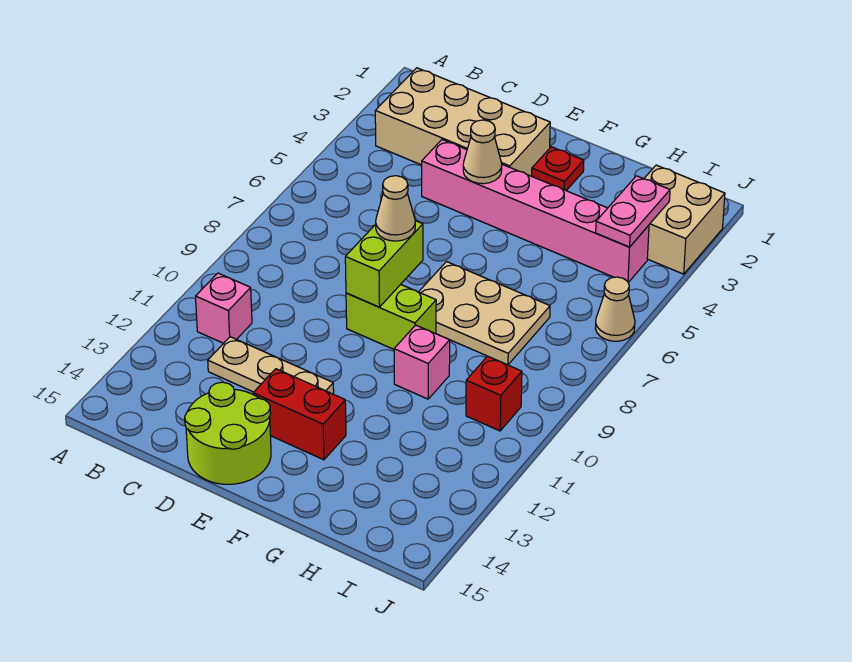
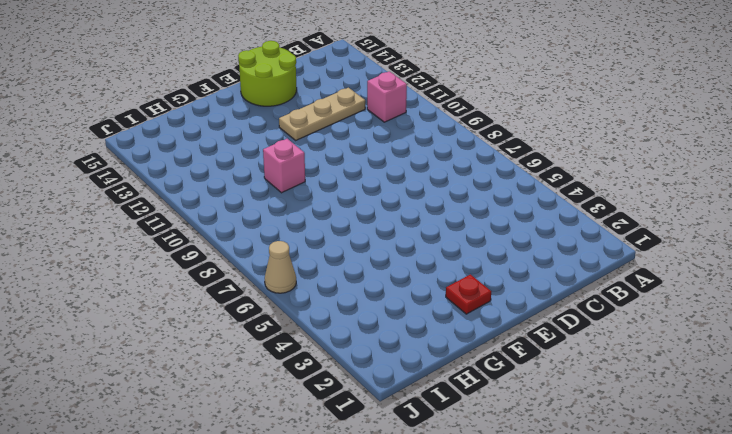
none -> tan brick B2:E3 level 1
none -> pink brick D4:I4 level 1
none -> lime brick E9:F9 level 1

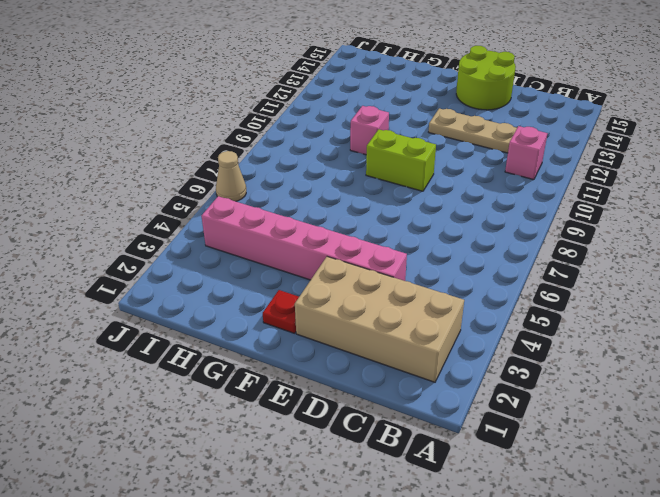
none -> red brick E13:F13 level 1
none -> tan plate F7:H8 level 1
none -> tan brick I2:J3 level 1

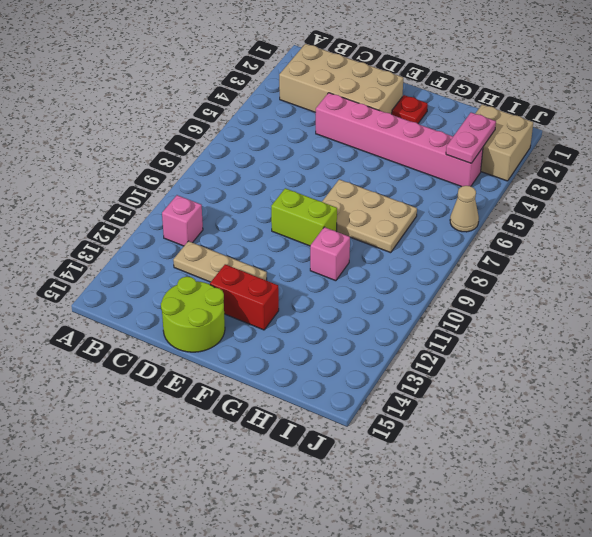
none -> red brick I10 level 1
none -> tan cone E4 level 2
none -> lime brick E8:E9 level 2

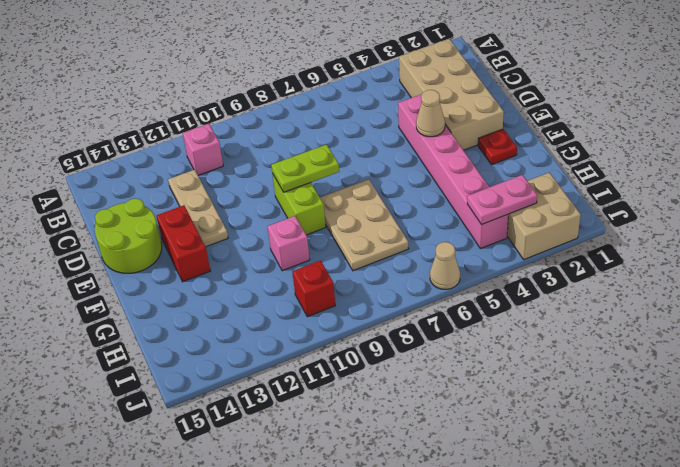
lime plate E8:E9 level 2 -> lime brick E8:E9 level 2
none -> tan cone E8 level 3

